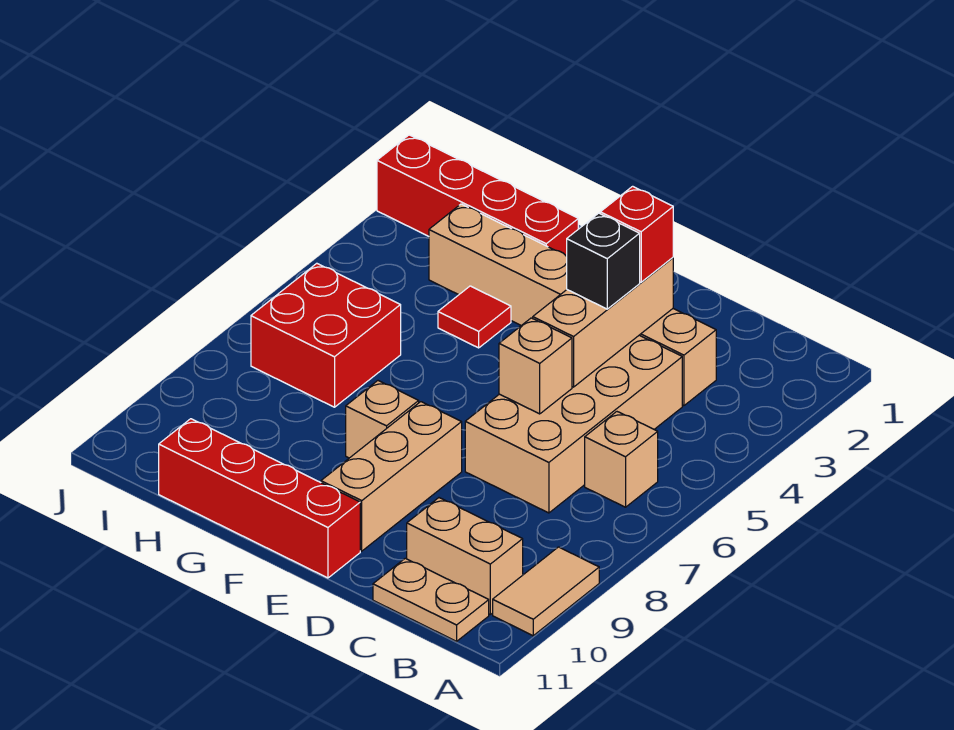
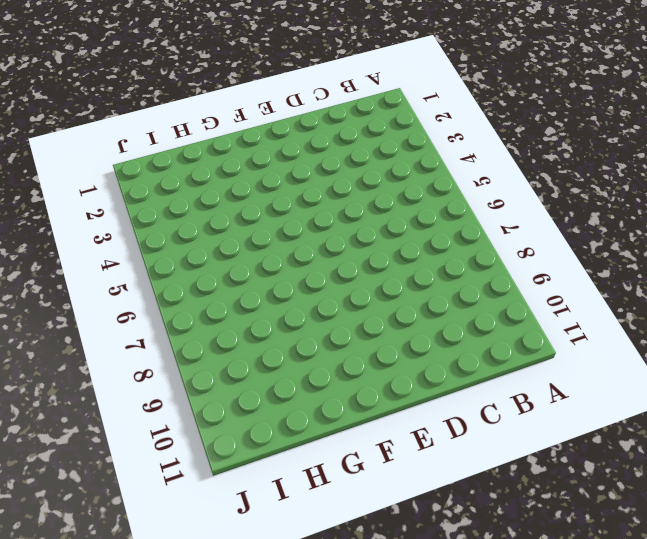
none -> tan tile A9:A10 level 1
none -> tan brick B6 level 1
none -> tan brick B10:C10 level 1

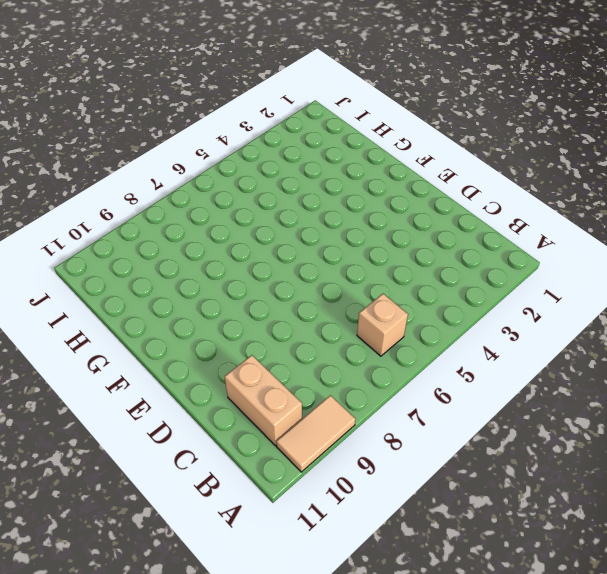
none -> tan plate B11:C11 level 1
none -> tan brick C3:H3 level 1
none -> tan brick C4:D7 level 1

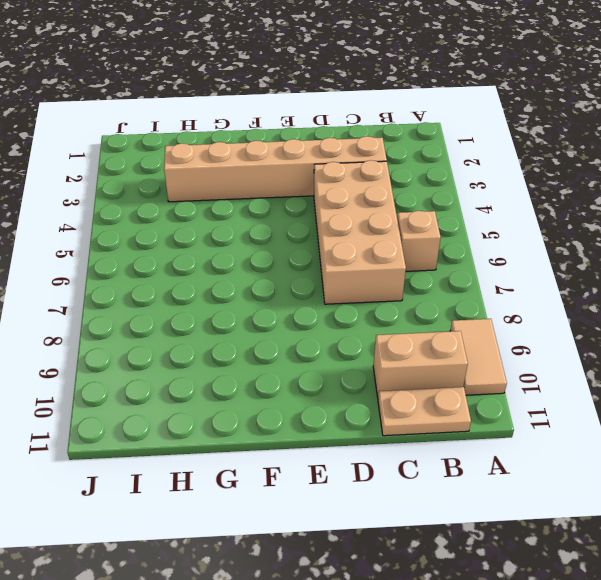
none -> tan brick E8:E10 level 1
none -> red brick E11:H11 level 1
none -> tan brick F8 level 1

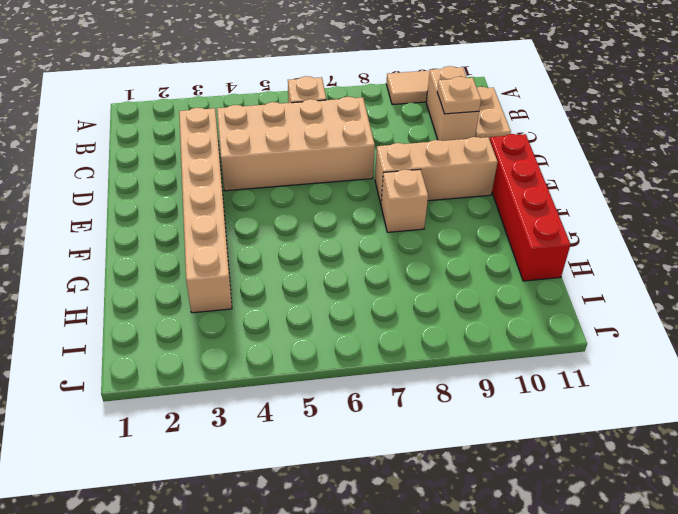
tan plate C10 level 2 -> none
none -> red brick G2:J2 level 1
none -> red tile G4 level 1
none -> red brick H6:I7 level 1

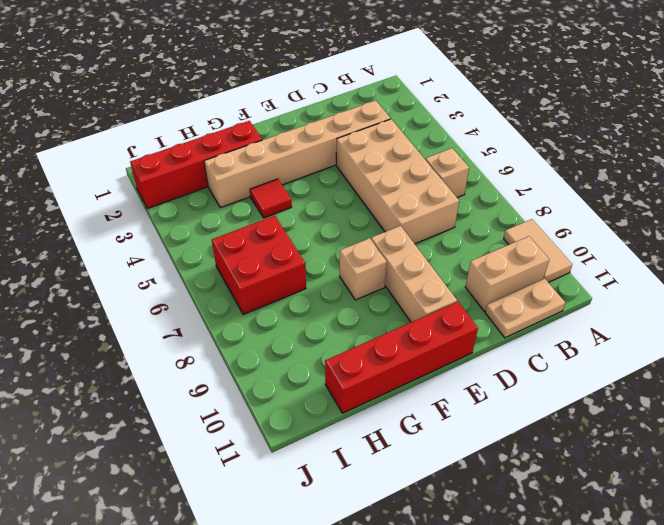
none -> tan brick D3:D5 level 2
none -> tan brick D6 level 2
none -> red brick D3 level 3

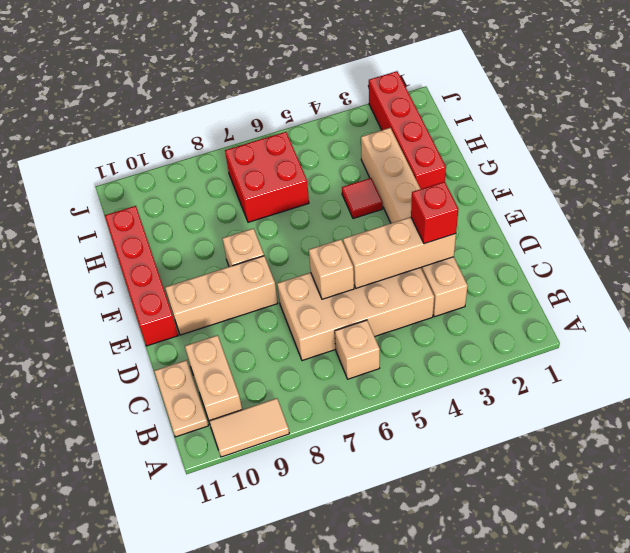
none -> black brick D4 level 3

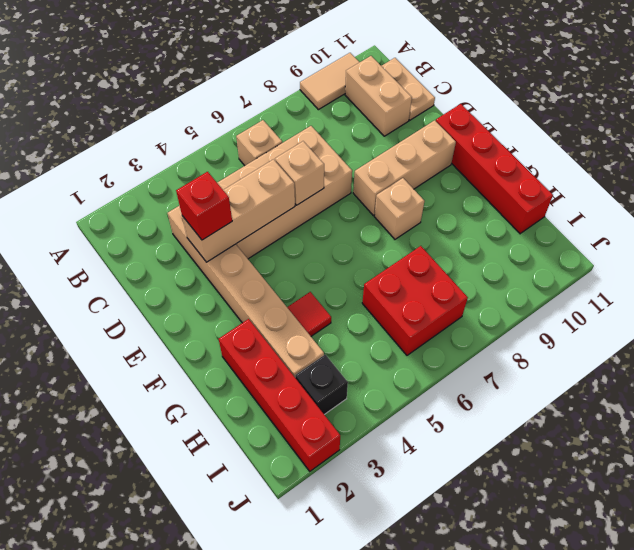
black brick I3 level 1 -> black brick D4 level 3

